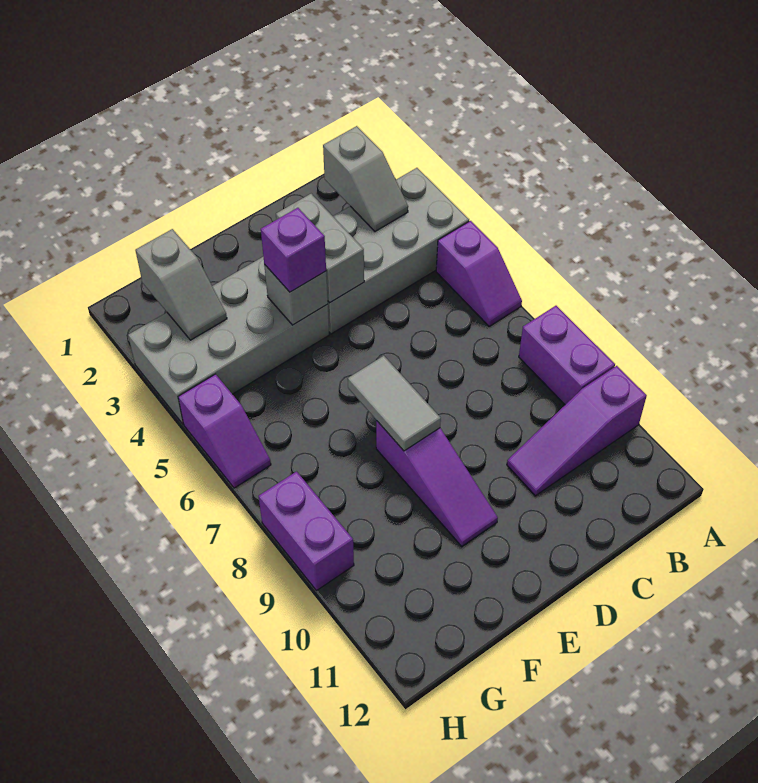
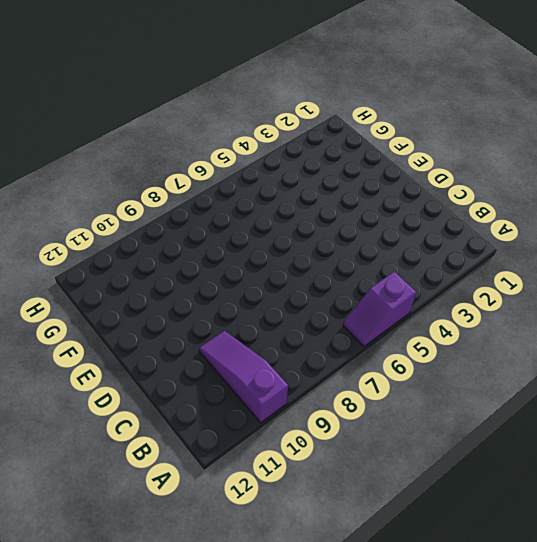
none -> grey brick A3:D4 level 1
none -> purple brick A8:A9 level 1
none -> grey brick E3:H4 level 1

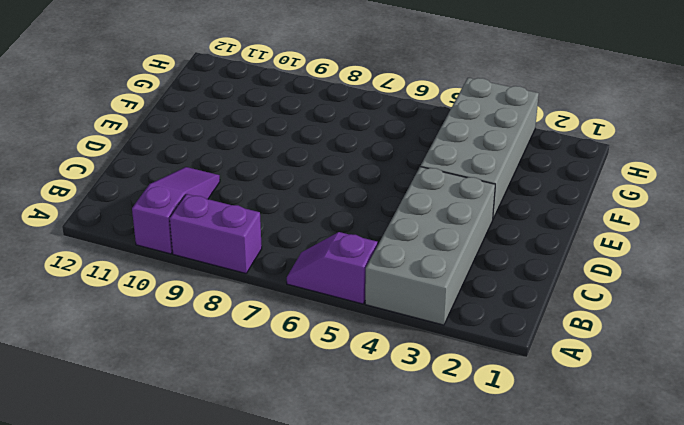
none -> purple slope E8:E10 level 1 top 8
none -> purple slope H5:H6 level 1 top 5
none -> purple brick H8:H9 level 1

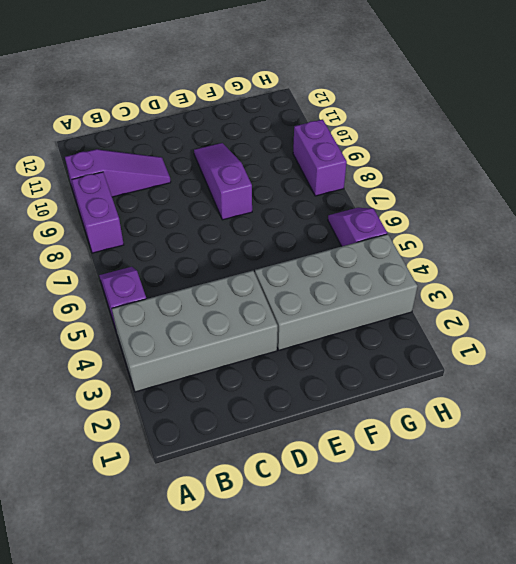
none -> grey slope B2:B3 level 2 top 2
none -> grey brick D3:D4 level 2
none -> grey brick E4 level 2

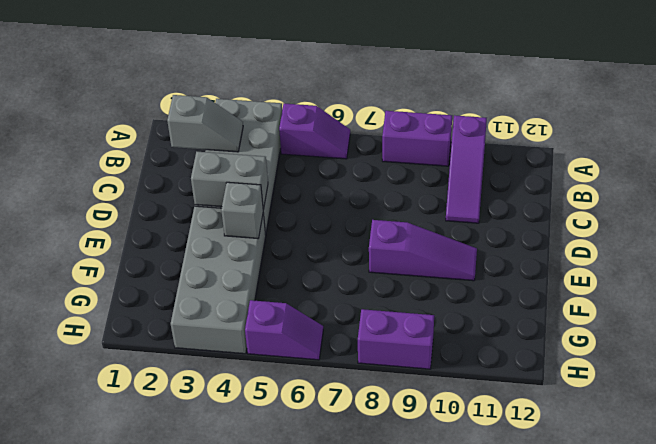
none -> grey tile E7:E8 level 2
none -> grey slope G2:G3 level 2 top 2
none -> purple brick E4 level 3

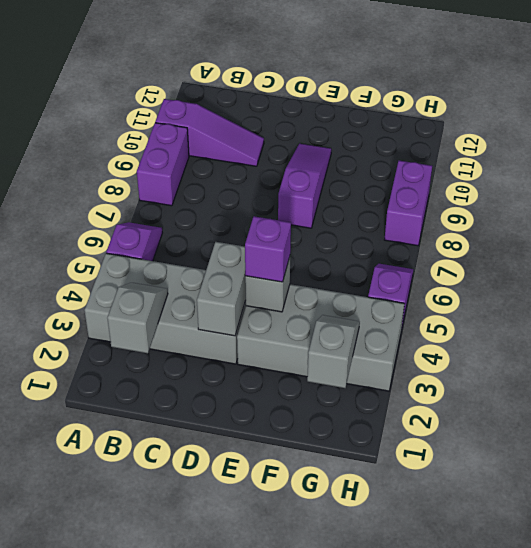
none -> grey tile E7:E8 level 2

